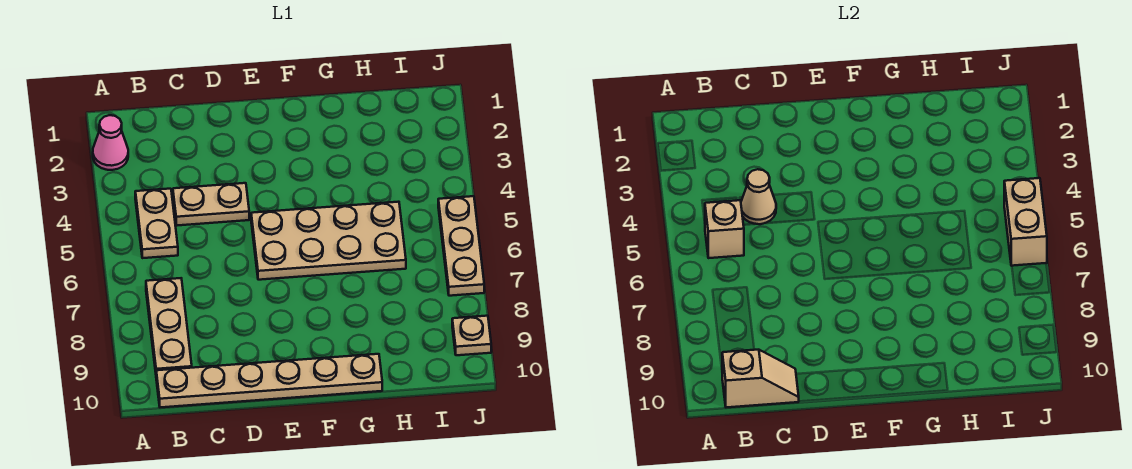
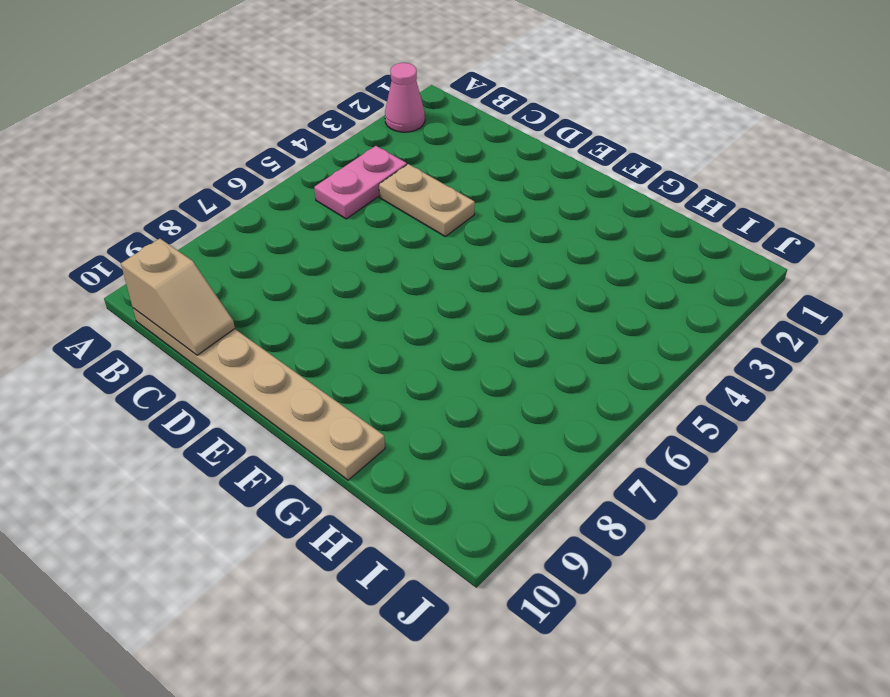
pink plate B4:B5 level 1 -> tan plate B4:B5 level 1
none -> tan plate B7:B9 level 1
none -> tan plate E5:H6 level 1
none -> tan plate J5:J7 level 1

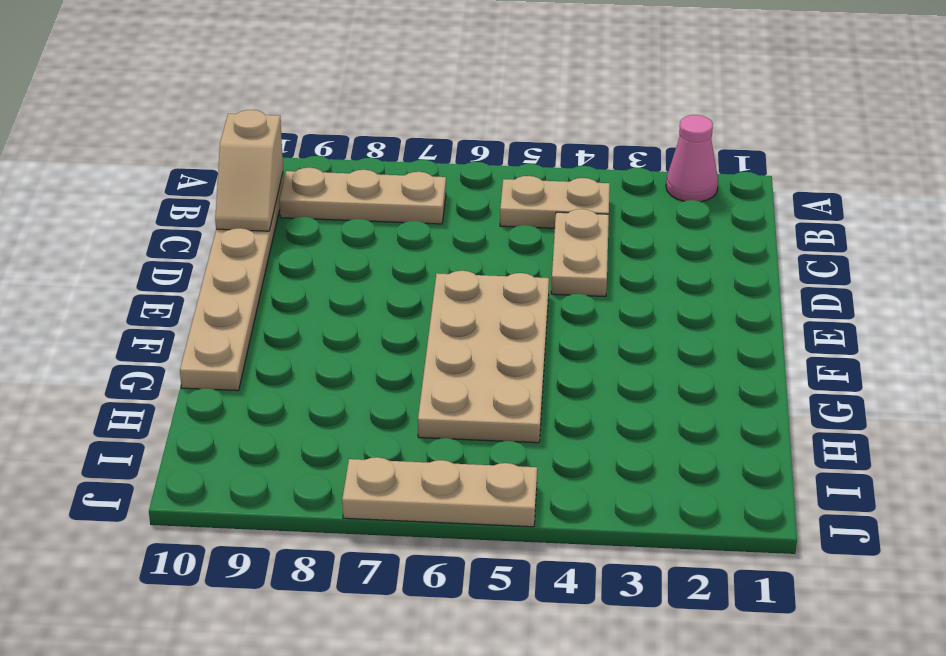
none -> tan plate J9 level 1
none -> tan brick B5 level 2
none -> tan cone C4 level 2

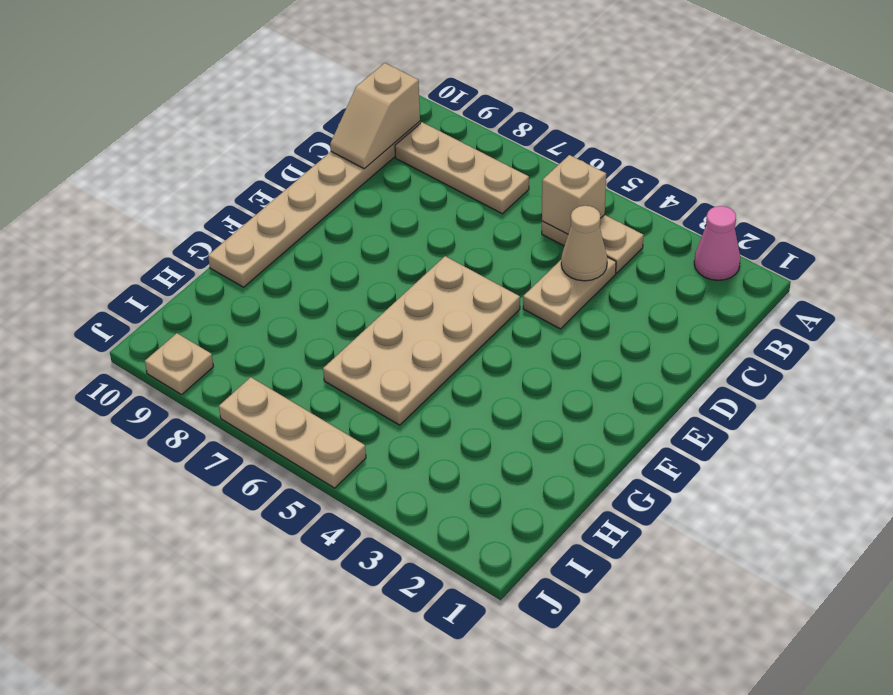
none -> tan brick J5:J6 level 2

